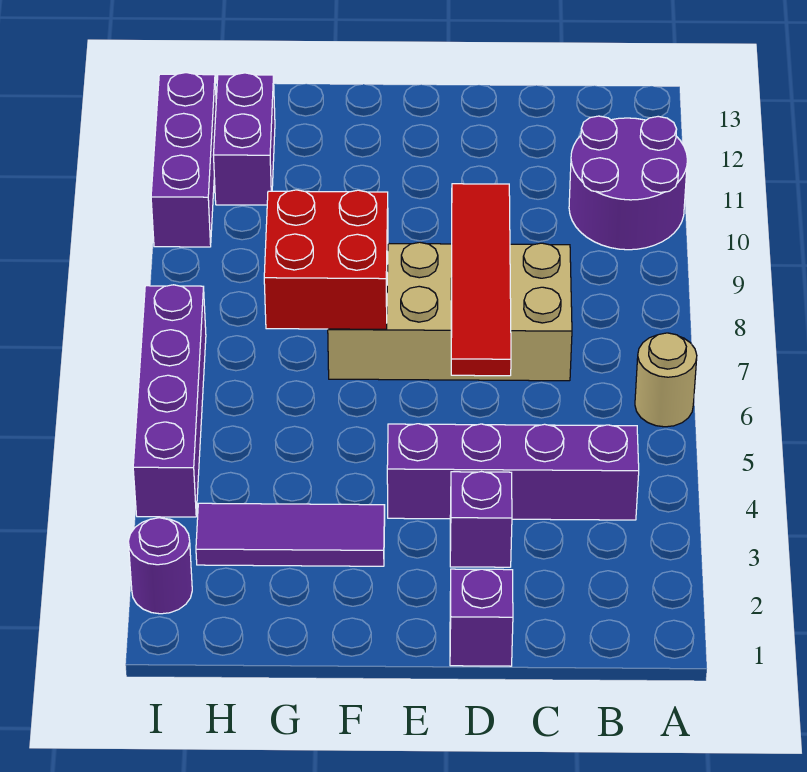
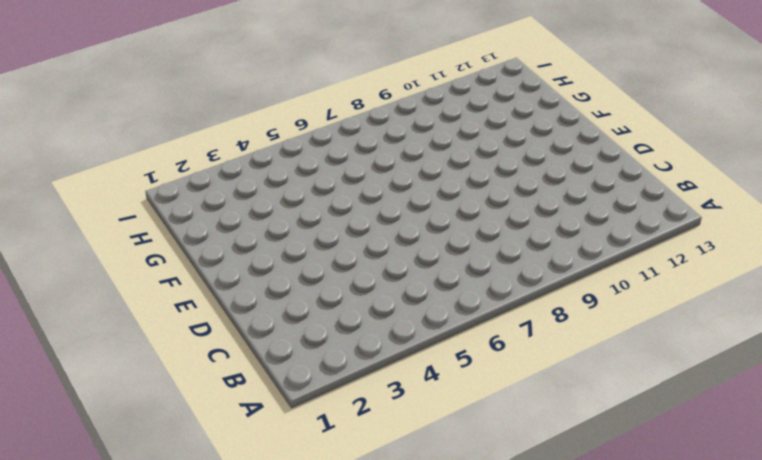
none -> tan round brick A6 level 1
none -> purple round brick A10:B11 level 1
none -> purple brick B4:E4 level 1

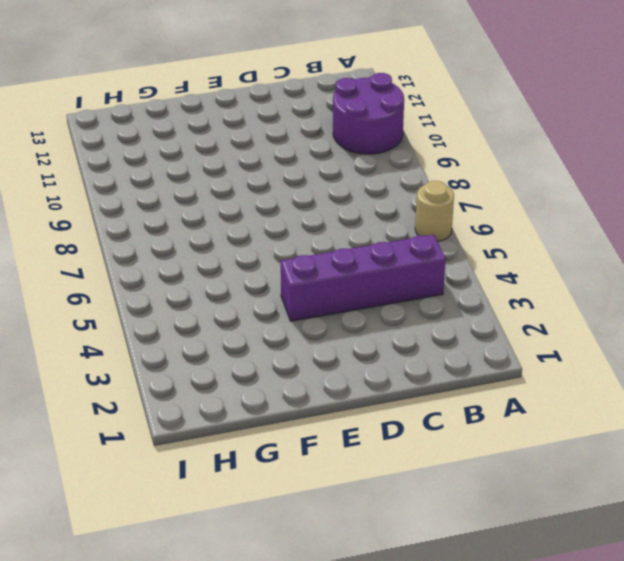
none -> tan brick C7:F8 level 1
none -> purple brick D1 level 1
none -> purple brick D3 level 1

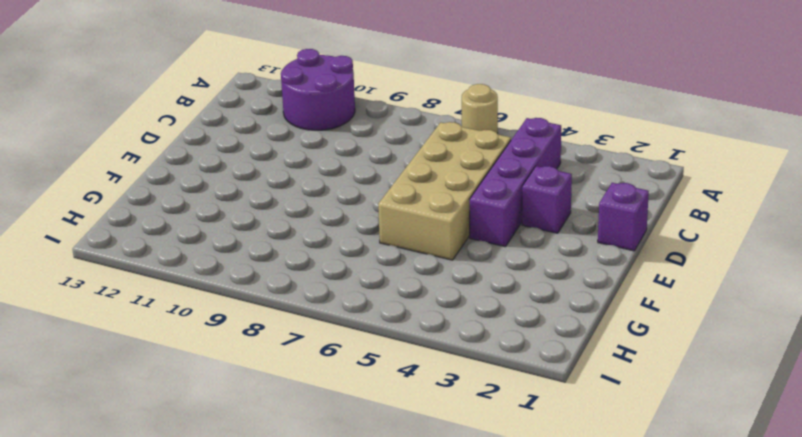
tan brick C5:F6 level 1 -> tan brick C7:F8 level 1
none -> purple tile F3:H3 level 1
none -> purple brick H11:H12 level 1
none -> purple round brick I2 level 1

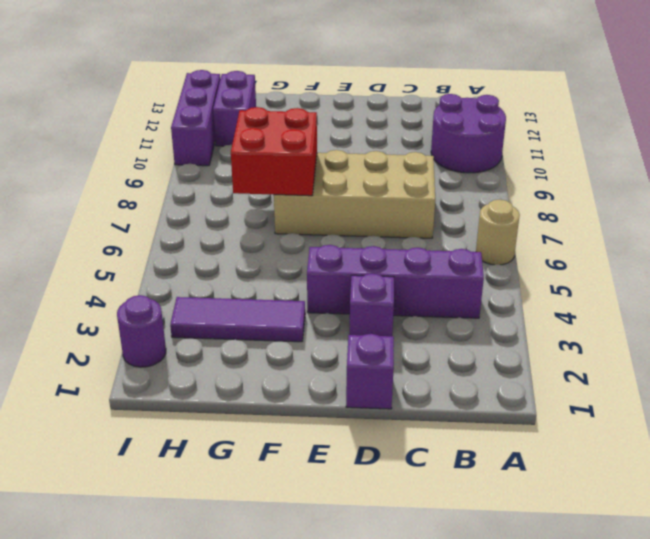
none -> purple brick I4:I7 level 1
none -> red tile D6:D9 level 2

